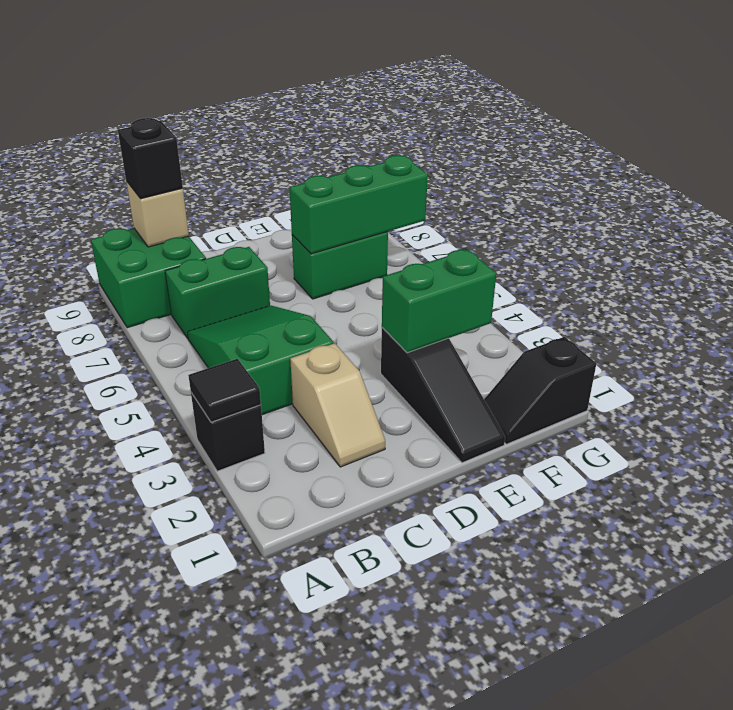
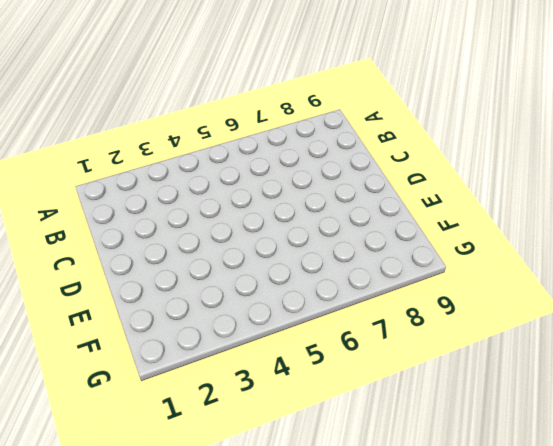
none -> black brick A3 level 1
none -> green brick A8:B9 level 1
none -> green slope B4:C6 level 1 top 4

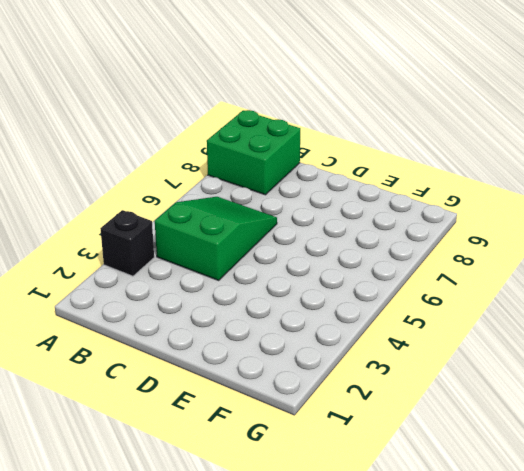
none -> green brick B7:C7 level 1
none -> tan slope C2:C3 level 1 top 3
none -> black slope E1:E3 level 1 top 3

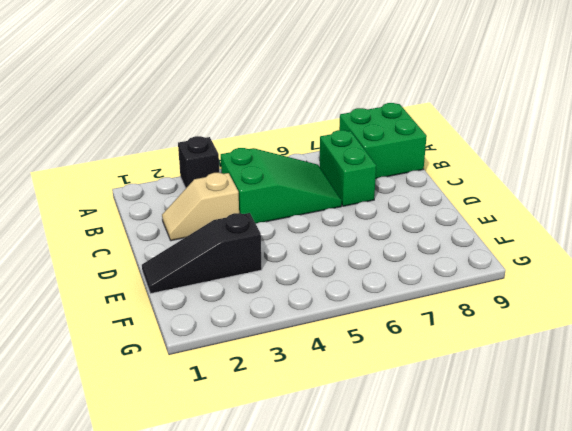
none -> green brick E7:F7 level 1
none -> black slope F1:G1 level 1 top G
none -> black tile A3 level 2

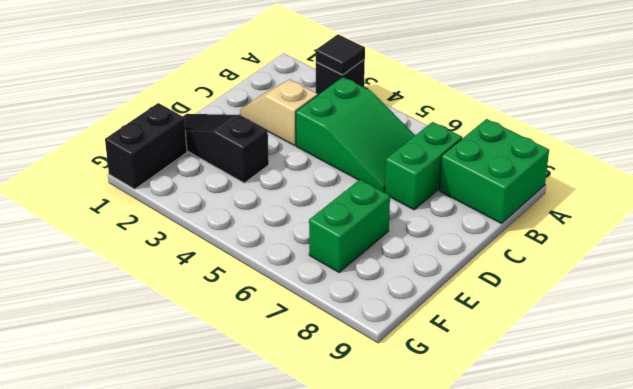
black brick F1:G1 level 1 -> black slope F1:G1 level 1 top G
none -> tan brick B9 level 2
none -> green brick E3:F3 level 2
none -> green brick E7:G7 level 2

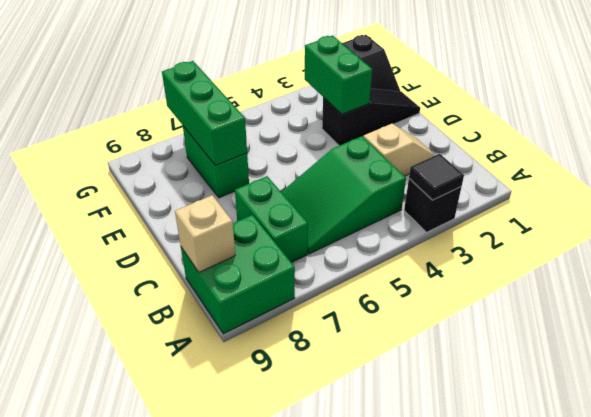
none -> black brick B9 level 3

